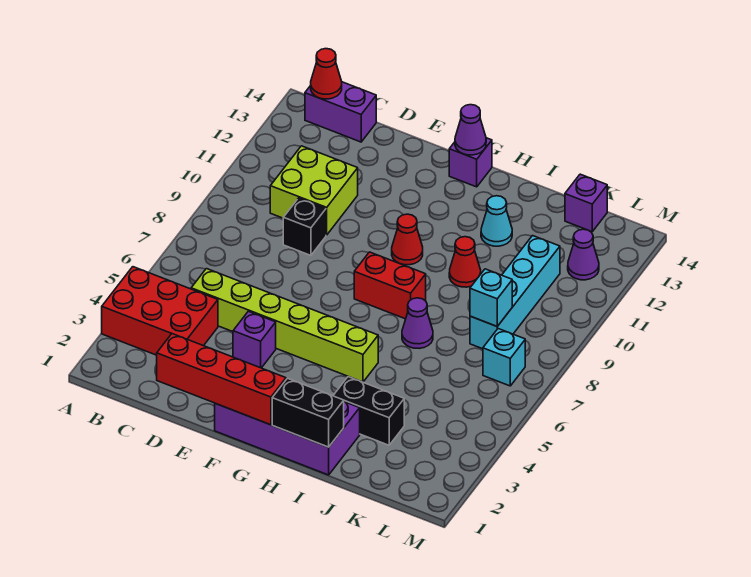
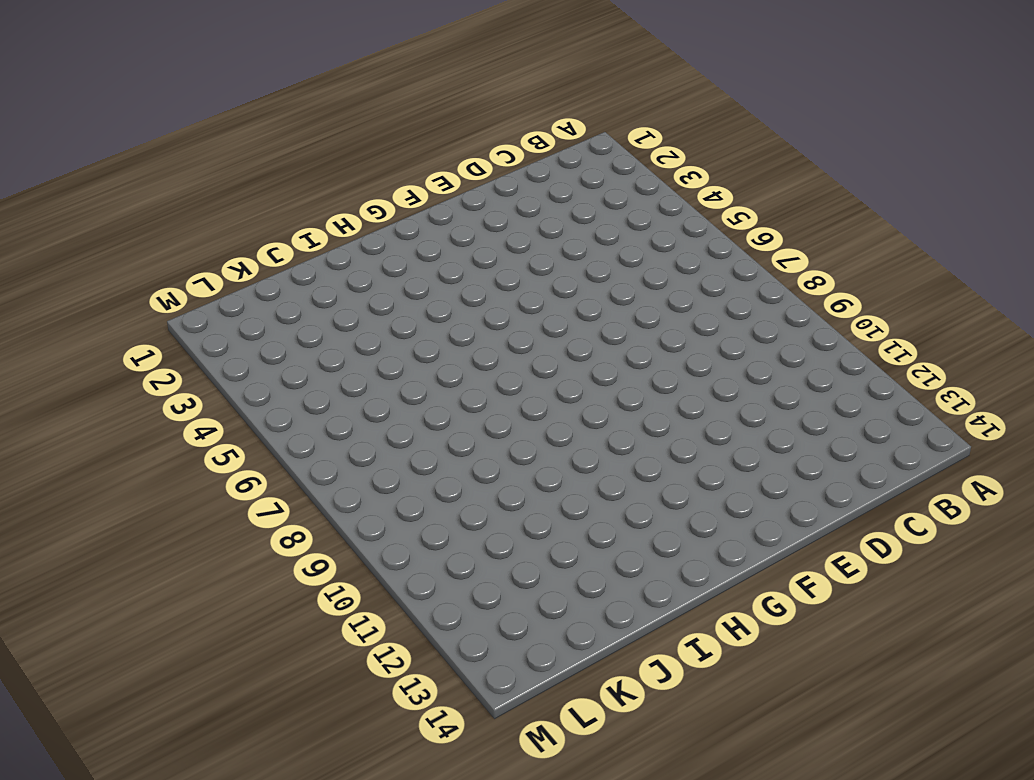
none -> red brick A3:C4 level 1
none -> purple brick B14:C14 level 1
none -> lime brick C5:H5 level 1

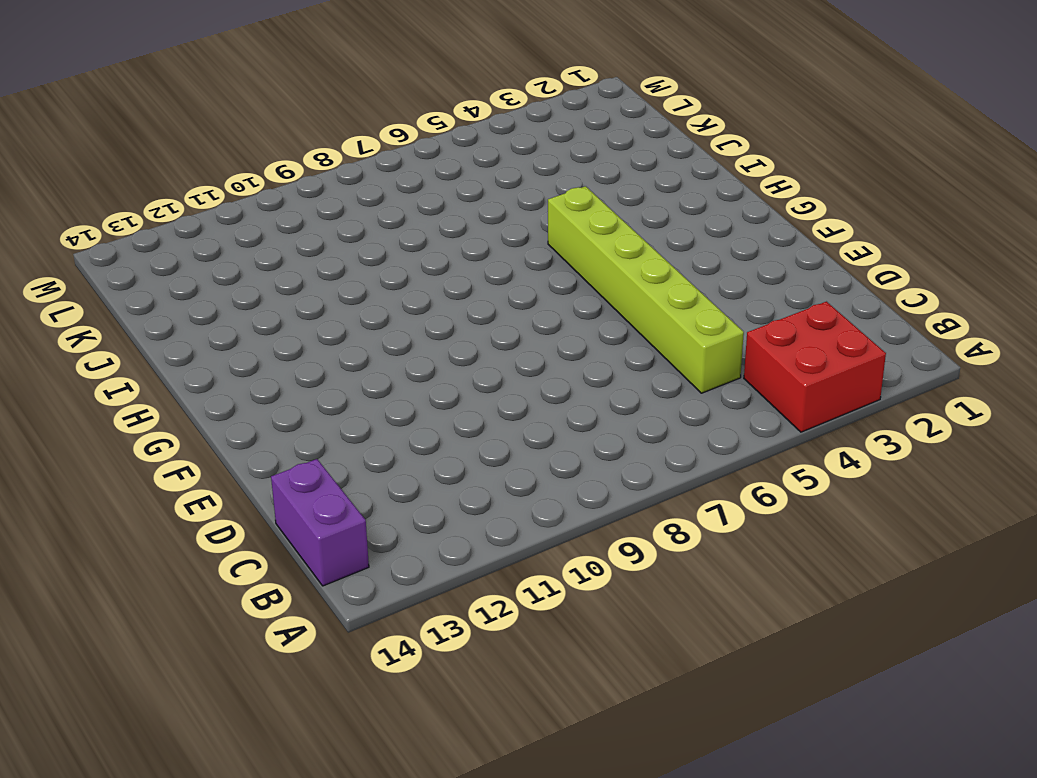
red brick A3:B4 level 1 -> red brick A3:C4 level 1
none -> lime brick C10:D11 level 1
none -> black brick D9 level 1
none -> purple brick E4 level 1

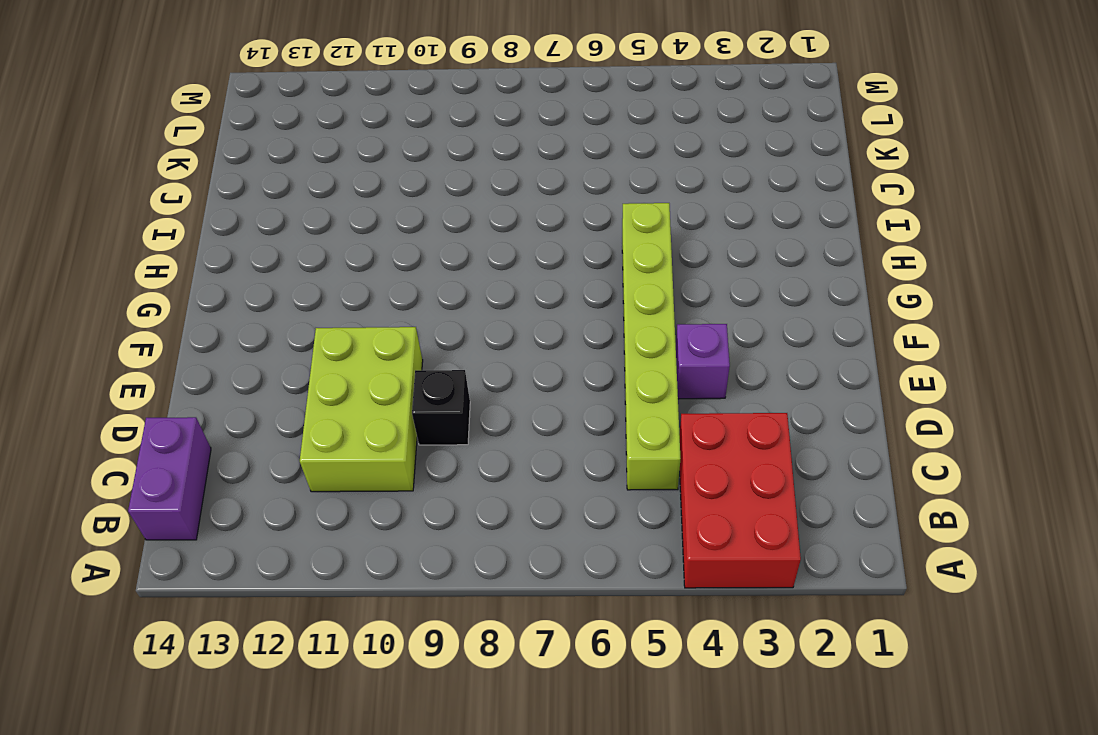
lime brick C10:E11 level 1 -> lime brick C10:D11 level 1
none -> purple brick F1:I2 level 1
none -> red brick G8:H8 level 1
none -> red cone G10 level 1

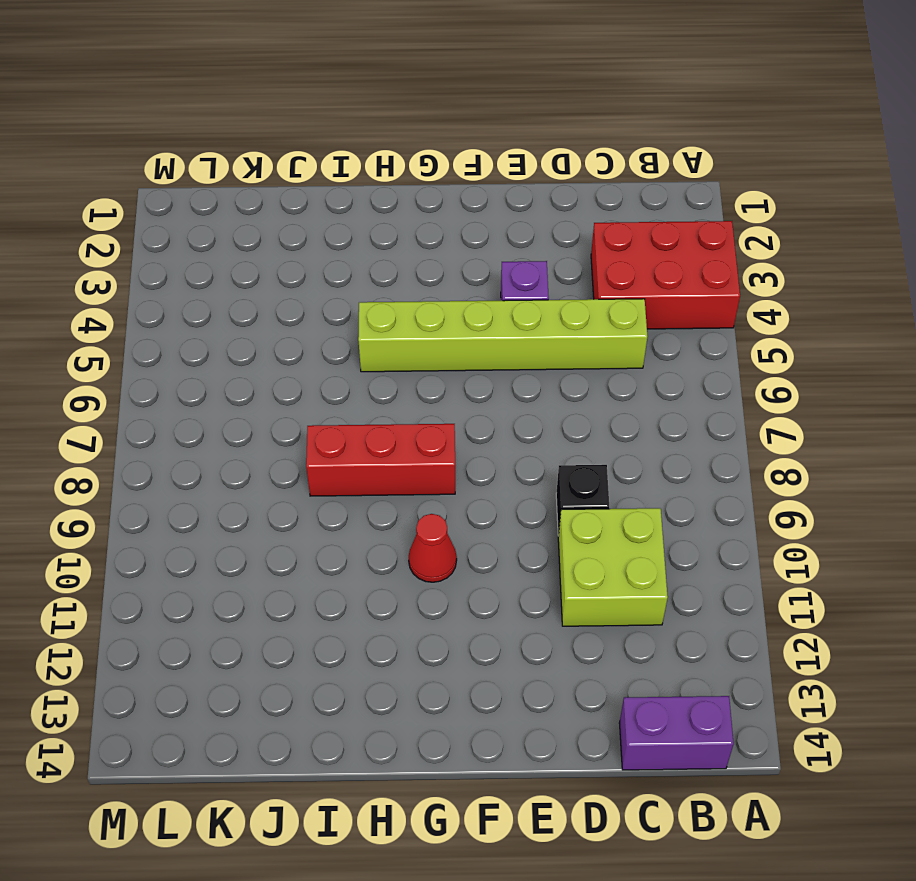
red brick G8:I8 level 1 -> red brick G8:H8 level 1
none -> purple brick F1:I2 level 1
none -> purple brick G14 level 1
none -> black brick I3:J3 level 1

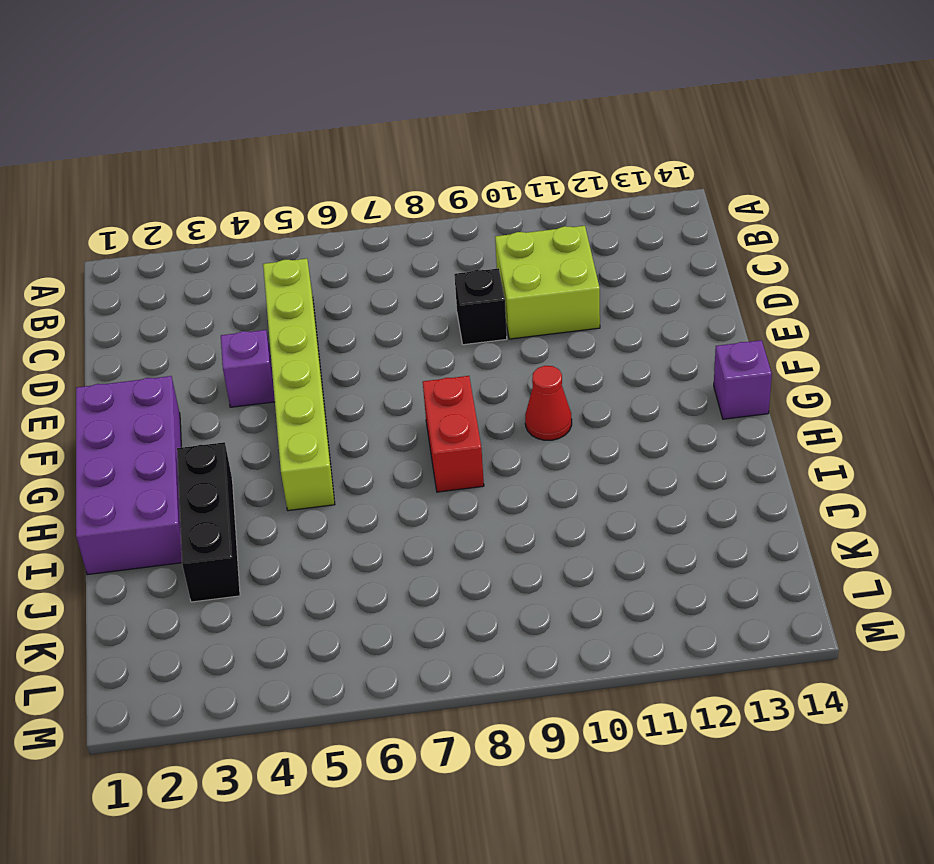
black brick H3:J3 level 1 -> black brick I3:J3 level 1
none -> red brick A3:C4 level 1
none -> purple brick B14:C14 level 1
none -> purple cone I7 level 1

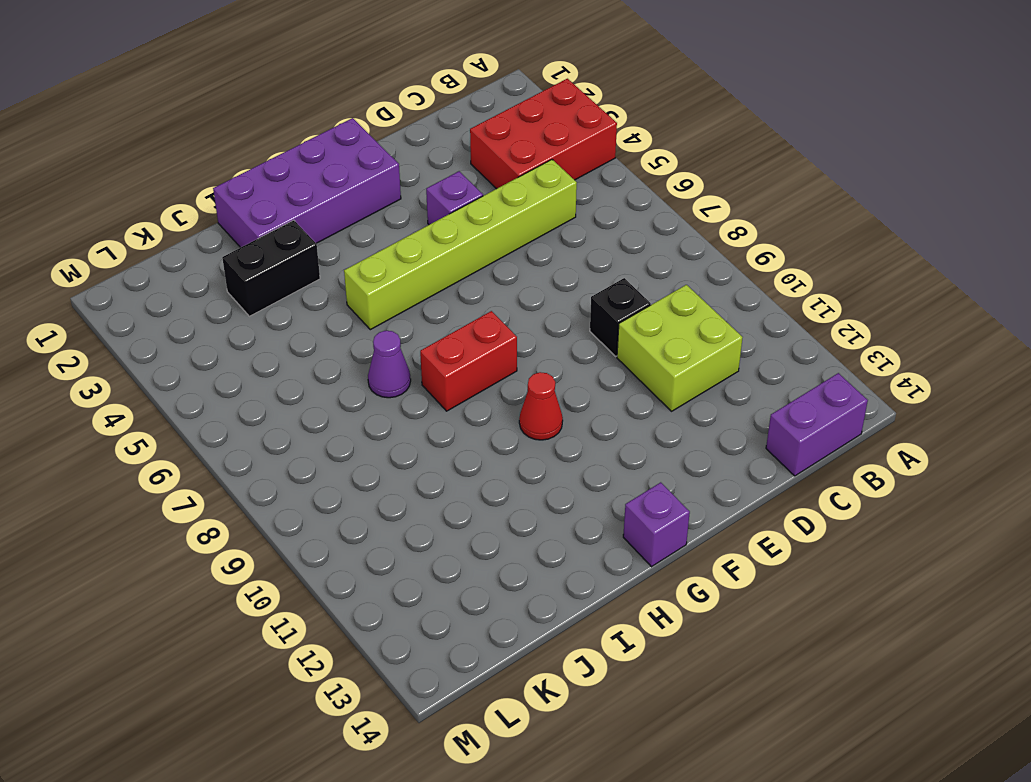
none -> red cone I10 level 1
none -> cyan cone I12 level 1
none -> cyan brick K8:K11 level 1

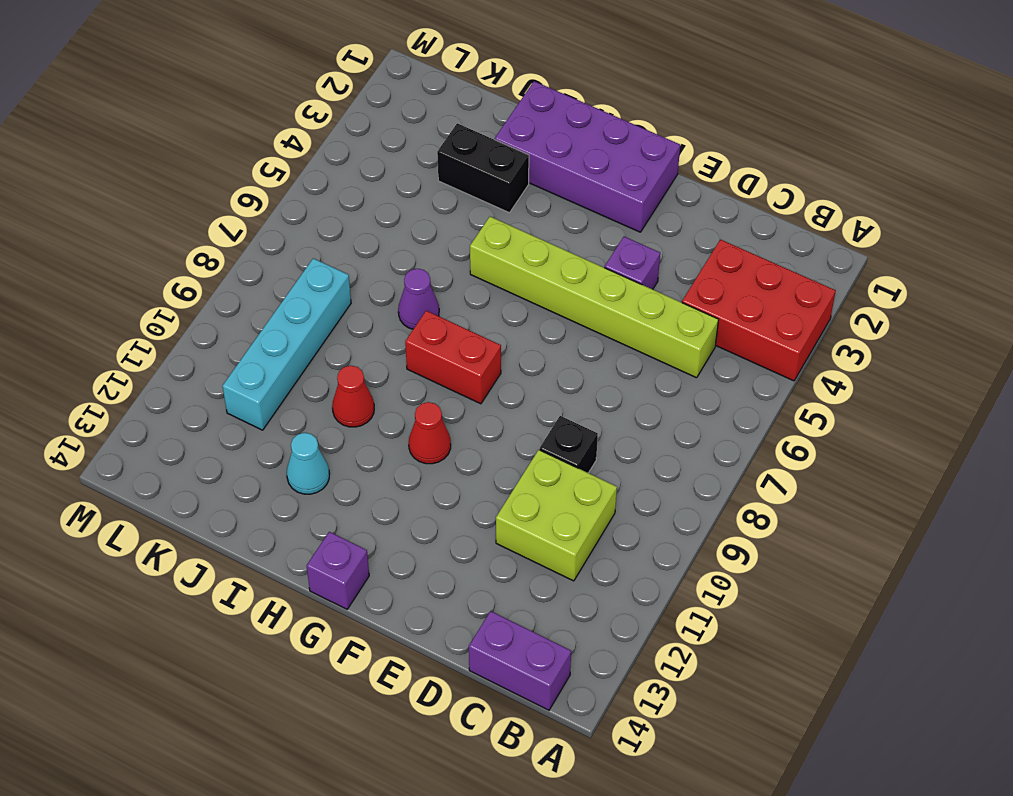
none -> purple brick K14 level 1
none -> cyan brick L7 level 1
none -> purple cone L12 level 1

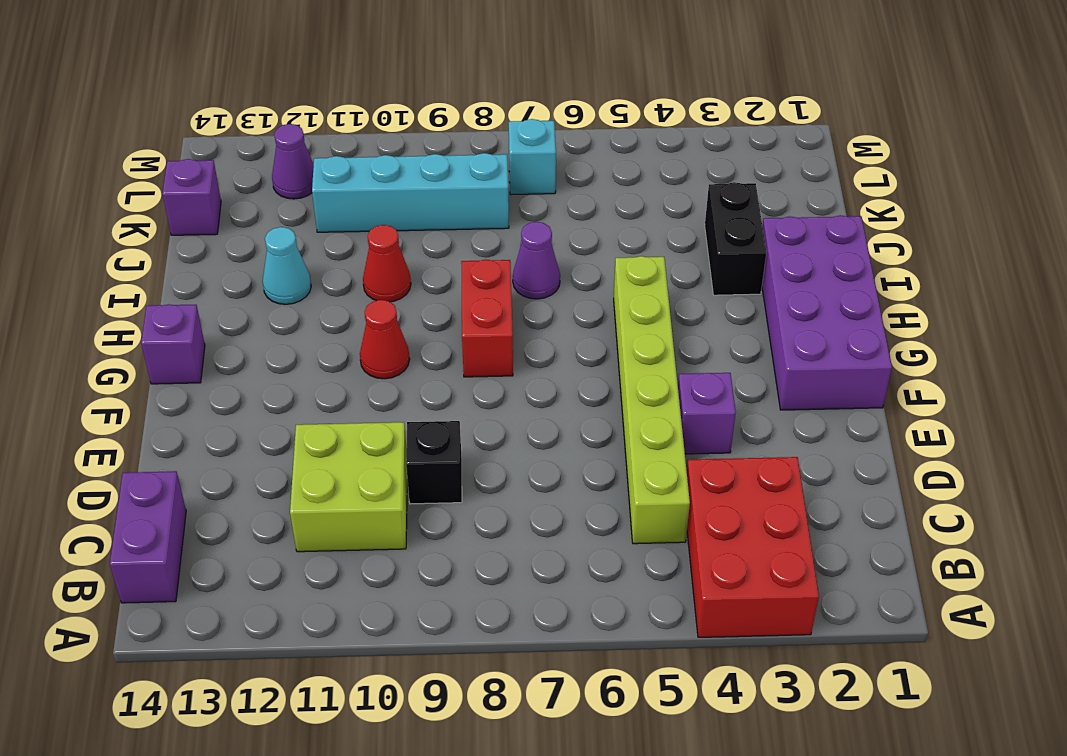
none -> red cone B14 level 2
none -> red brick D1:G1 level 2
none -> purple cone G14 level 2

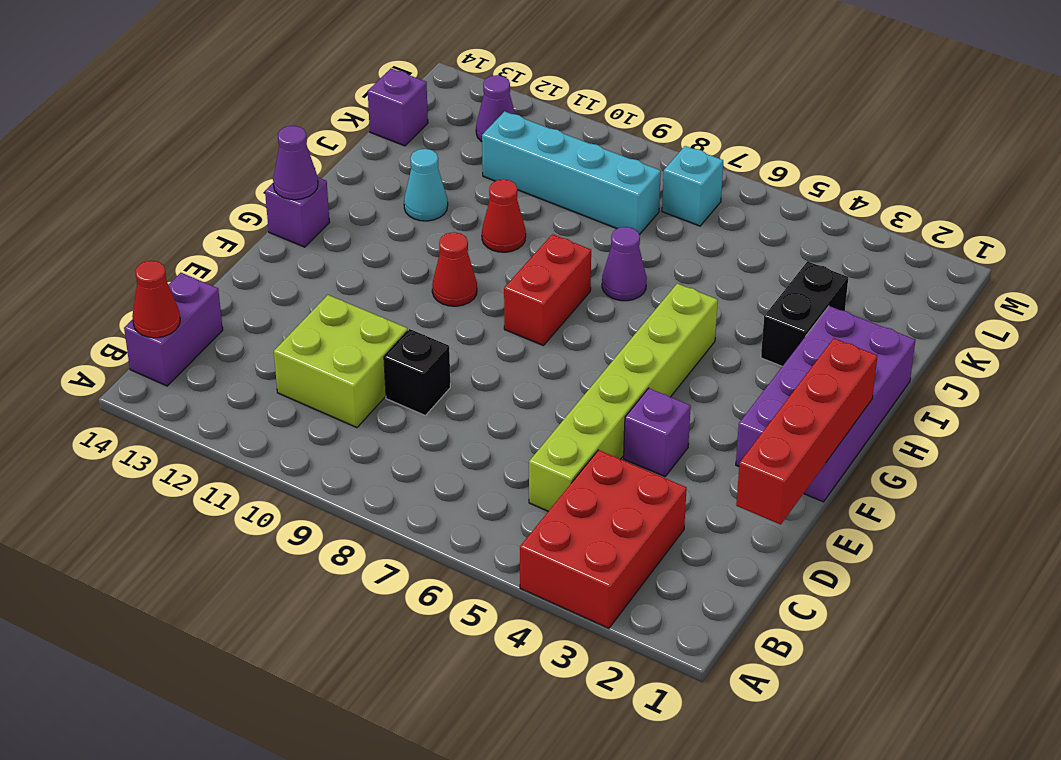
none -> black brick H1:I1 level 2
none -> cyan brick K8 level 2

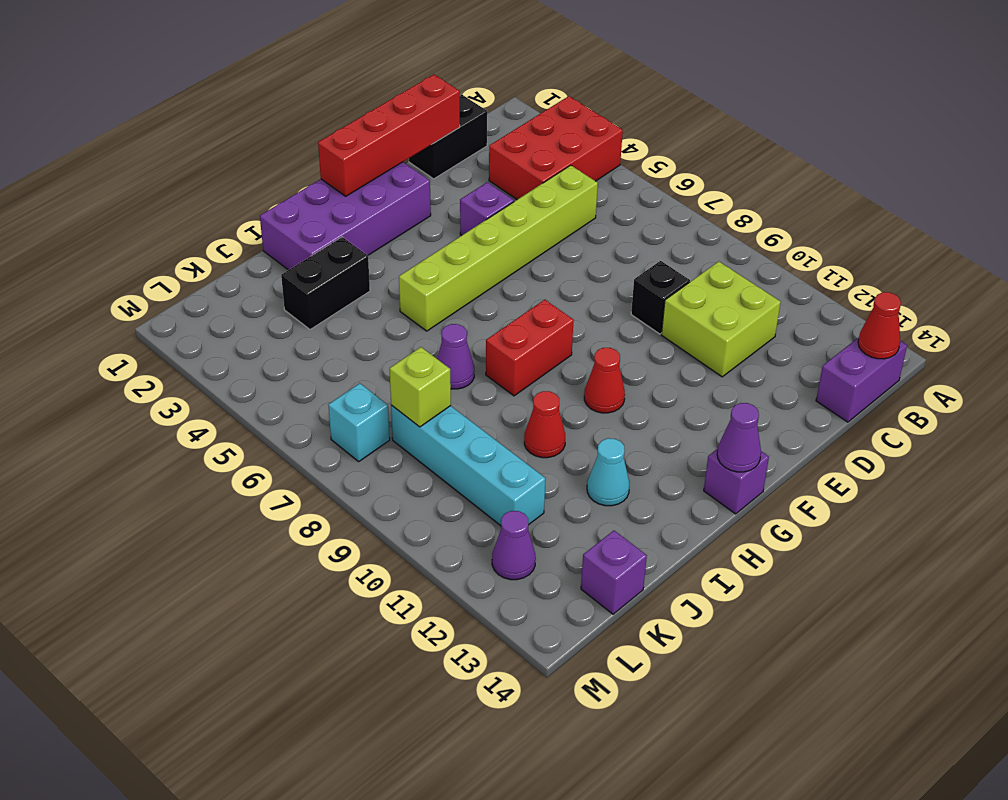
black brick C1:D1 level 1 -> black brick H1:I1 level 2
lime brick K8 level 2 -> cyan brick K8 level 2

